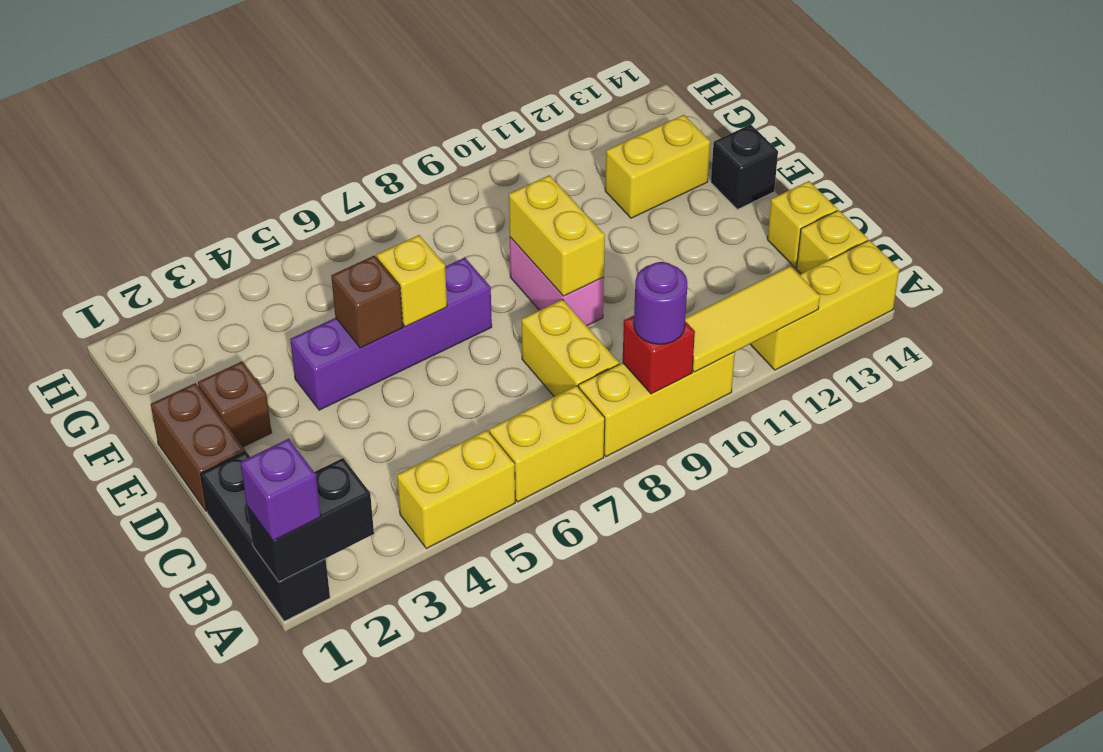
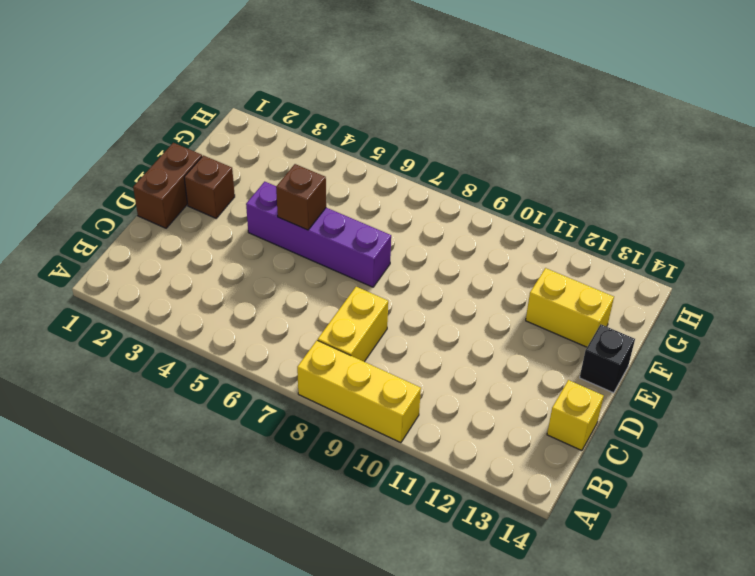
none -> black brick A1:C1 level 1
none -> yellow brick A4:A5 level 1
none -> yellow brick A6:A7 level 1

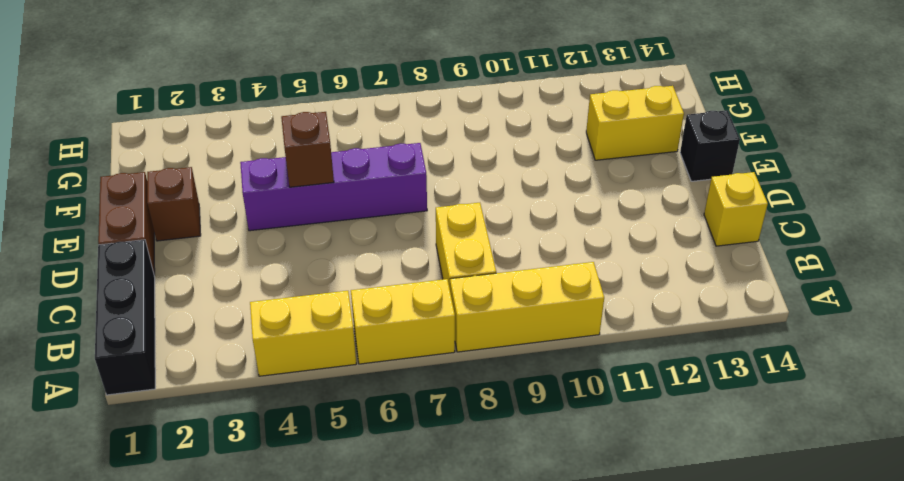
none -> yellow brick A12:A14 level 1
none -> yellow brick B14 level 1
none -> pink brick D9:E9 level 1

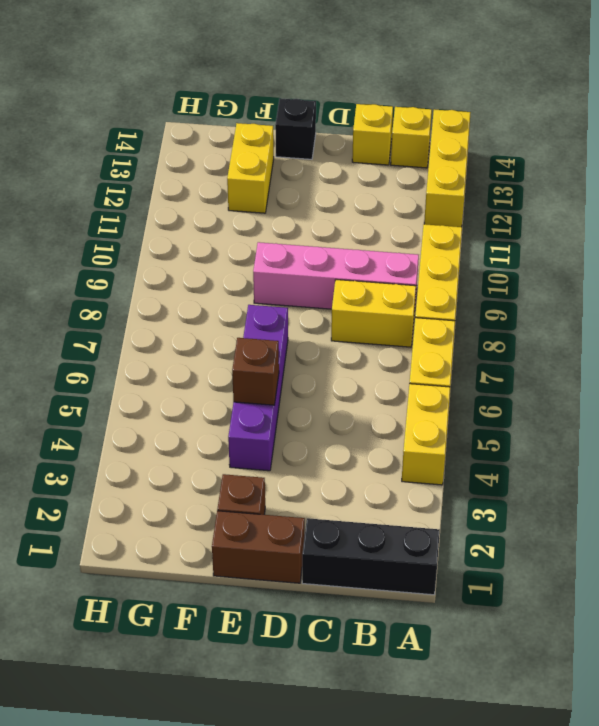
pink brick B9:E9 level 1 -> pink brick D9:E9 level 1
none -> black brick A1:A2 level 2
none -> red brick A9 level 2
none -> yellow tile A10:A12 level 2

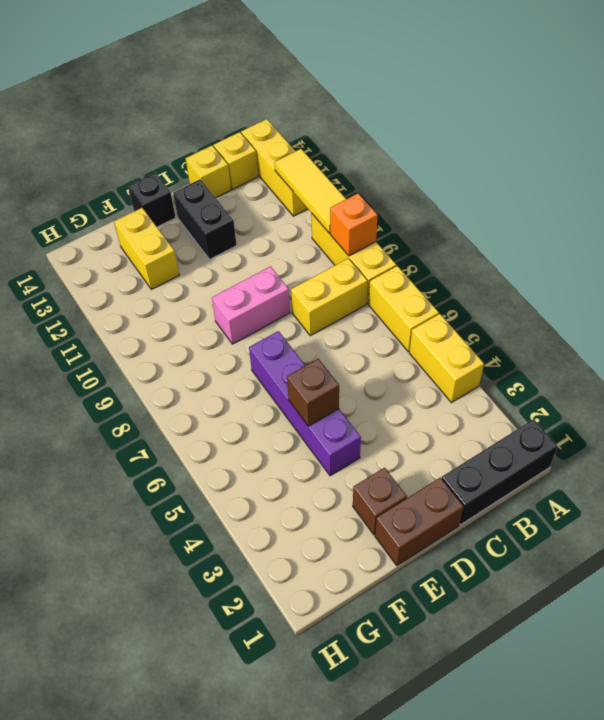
orange brick A9 level 2 -> red brick A9 level 2
black brick D12:D13 level 1 -> black brick A1:A2 level 2
none -> yellow brick D9:E9 level 2
none -> yellow brick E6 level 2
none -> purple brick A1 level 3

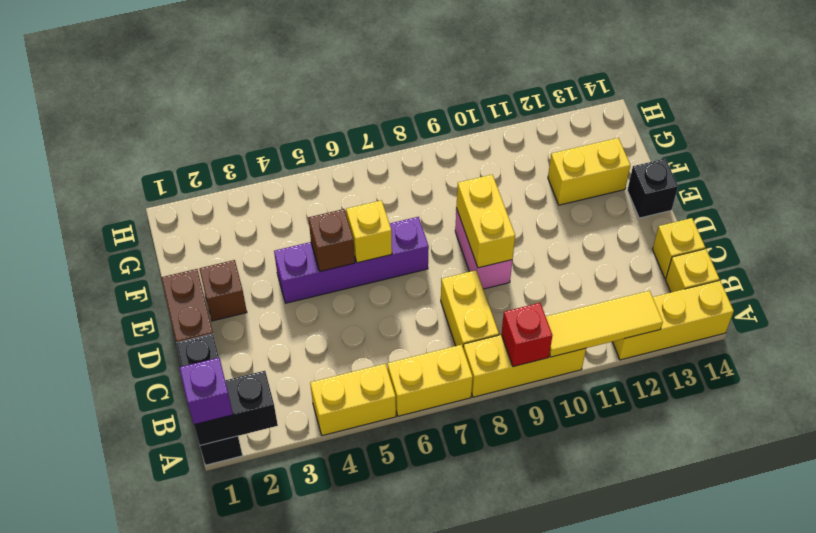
none -> purple round brick A9 level 3

